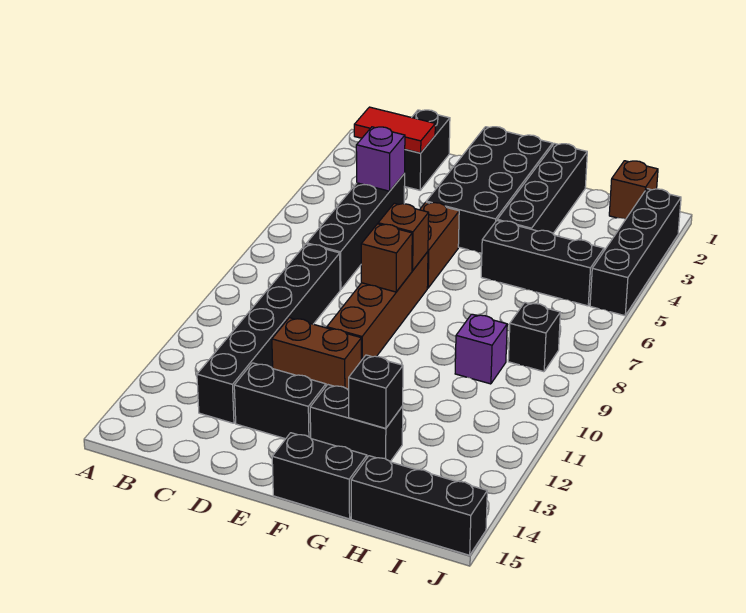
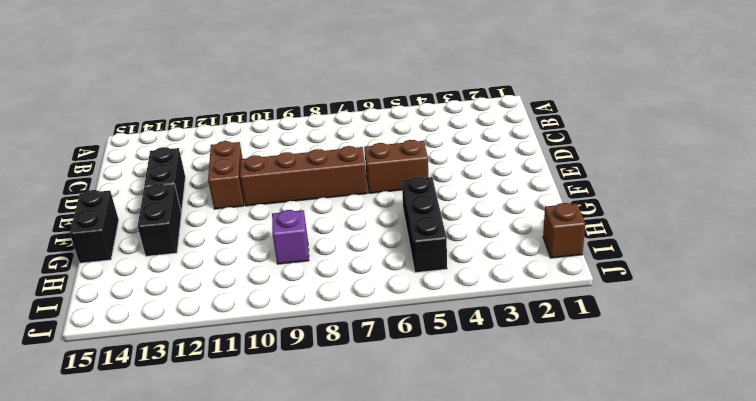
none -> black brick C1:C2 level 1
none -> black brick C4:C7 level 1
none -> black brick C8:C13 level 1

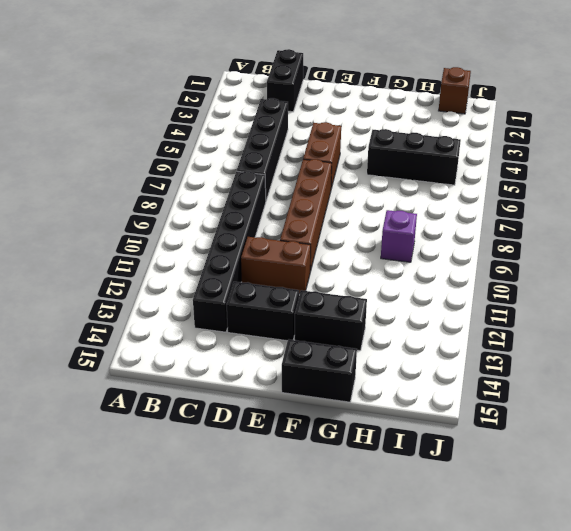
none -> black brick E1:F4 level 1
none -> black brick G1:G4 level 1
none -> black brick H15:J15 level 1

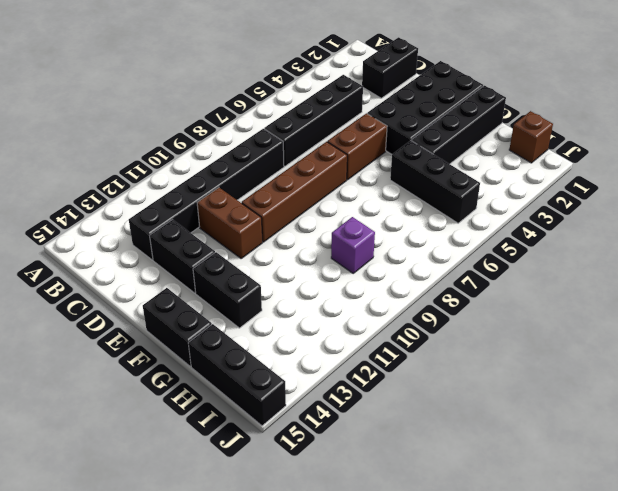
none -> black brick I8 level 1
none -> black brick J2:J5 level 1
none -> red tile B2:C2 level 2

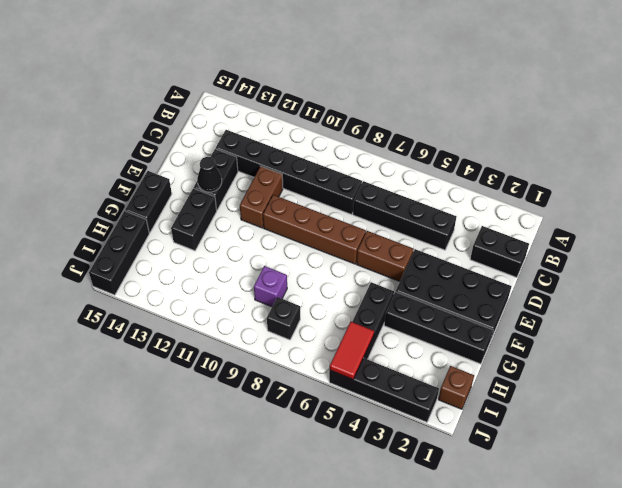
black cone E13 level 2 -> none
red tile I5:J5 level 2 -> red tile B2:C2 level 2
none -> purple brick C4 level 2
none -> brown brick E7 level 2
none -> brown brick E8 level 2

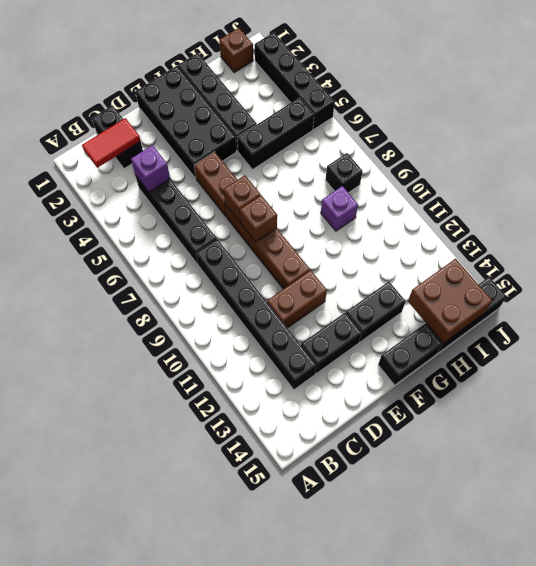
brown brick H14:I15 level 2 -> none
none -> black brick G13 level 2

